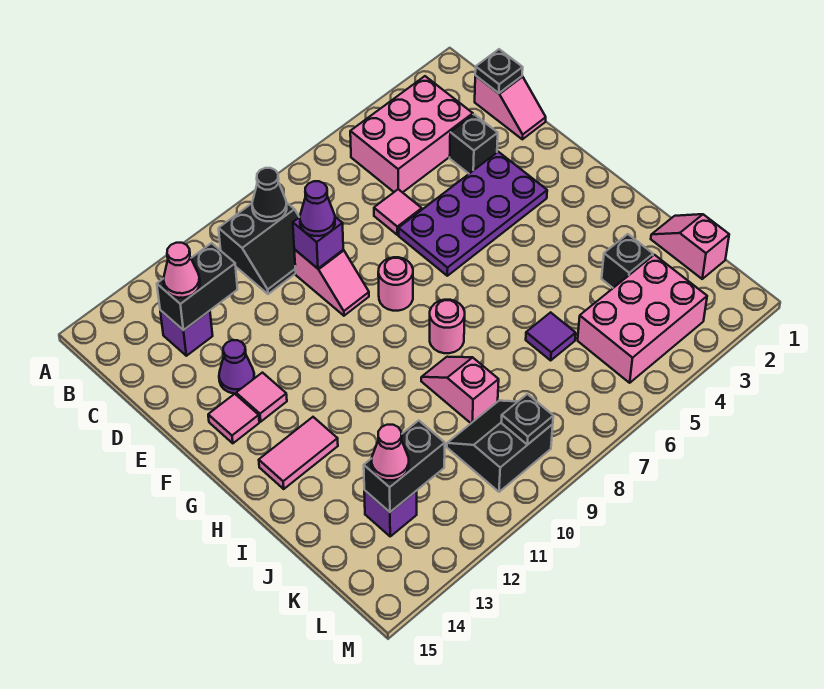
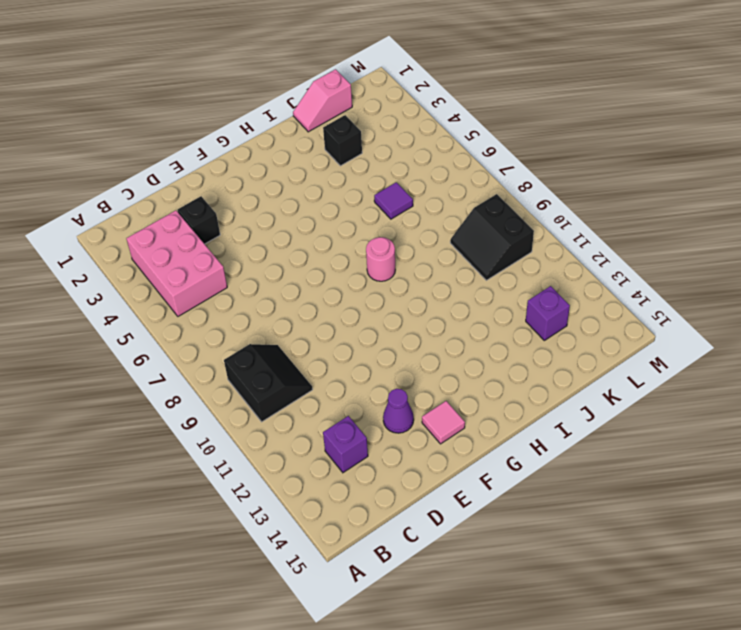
none -> pink slope C1:D1 level 1 top C
none -> pink tile D6 level 1
none -> pink slope D9:E9 level 1 top D
none -> purple plate E3:F6 level 1

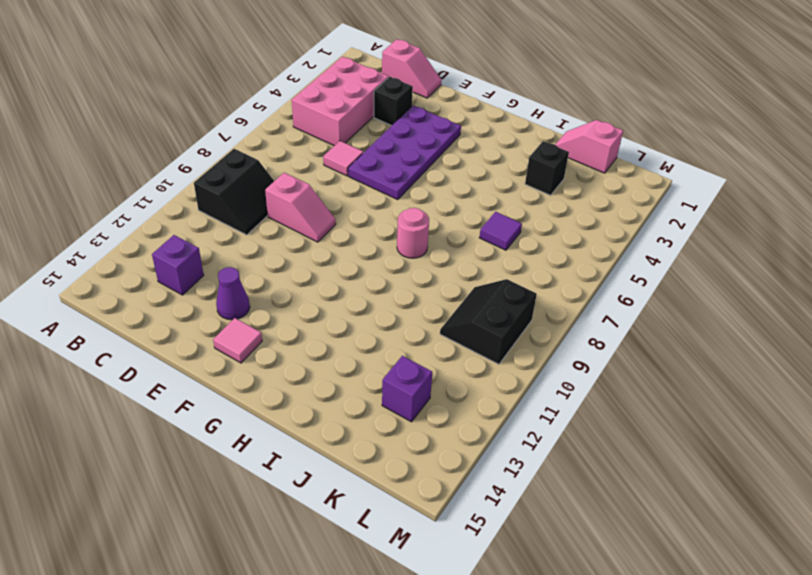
none -> pink round brick F8 level 1
none -> pink tile F13 level 1
none -> pink tile H13:H14 level 1
none -> pink slope I9:J9 level 1 top J

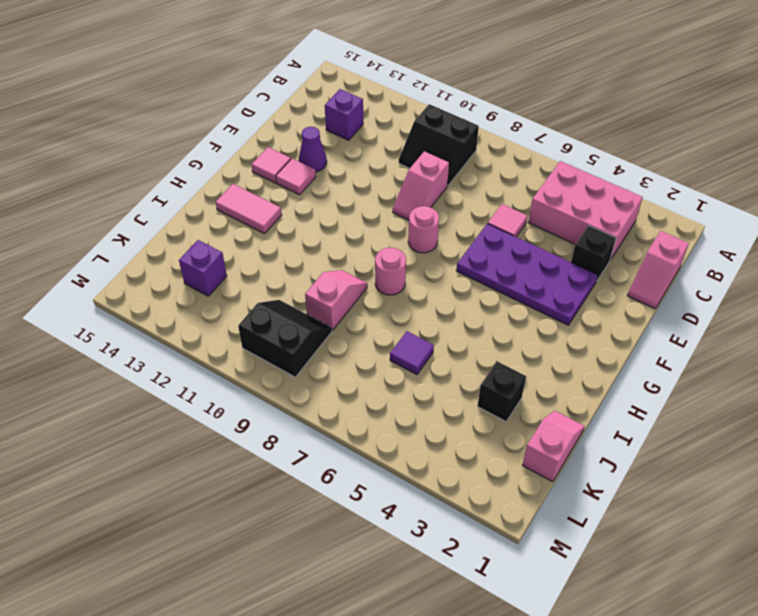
none -> pink brick K3:L5 level 1
none -> black cone B9 level 2
none -> black plate C1 level 2
none -> black brick C12:C13 level 2

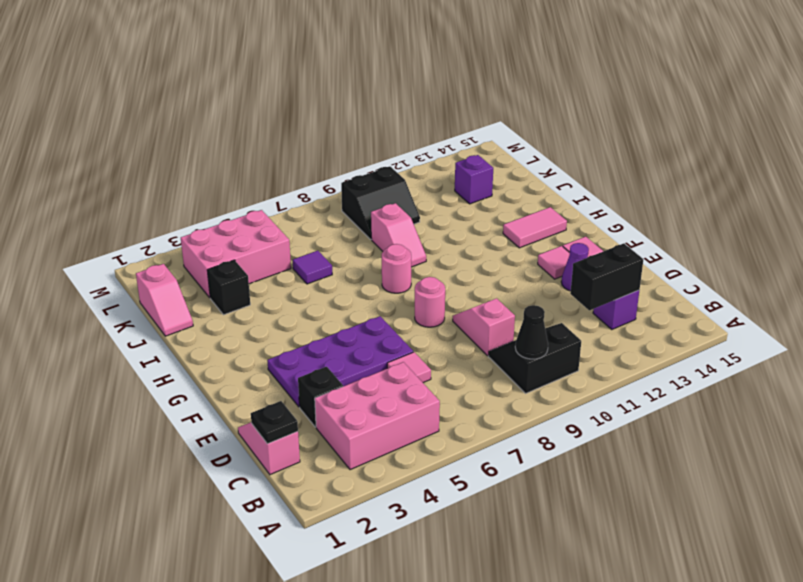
none -> purple brick D9 level 2
none -> black brick K12:K13 level 2
none -> black plate L9 level 2
none -> pink cone C13 level 3

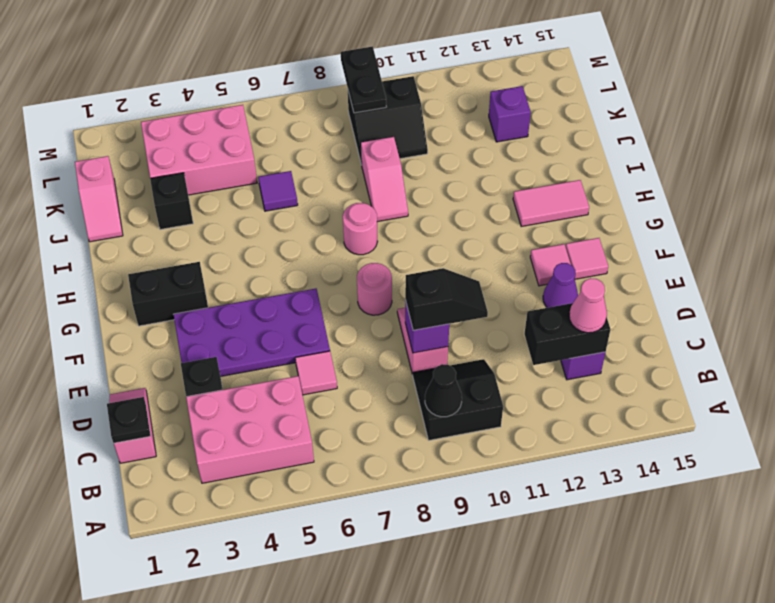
black slope D9:D10 level 3 top 9 -> purple cone D9 level 3
black brick G2:G3 level 1 -> black brick K12:K13 level 2
black plate L9:M9 level 2 -> black plate L9 level 2
none -> pink cone K13 level 3

